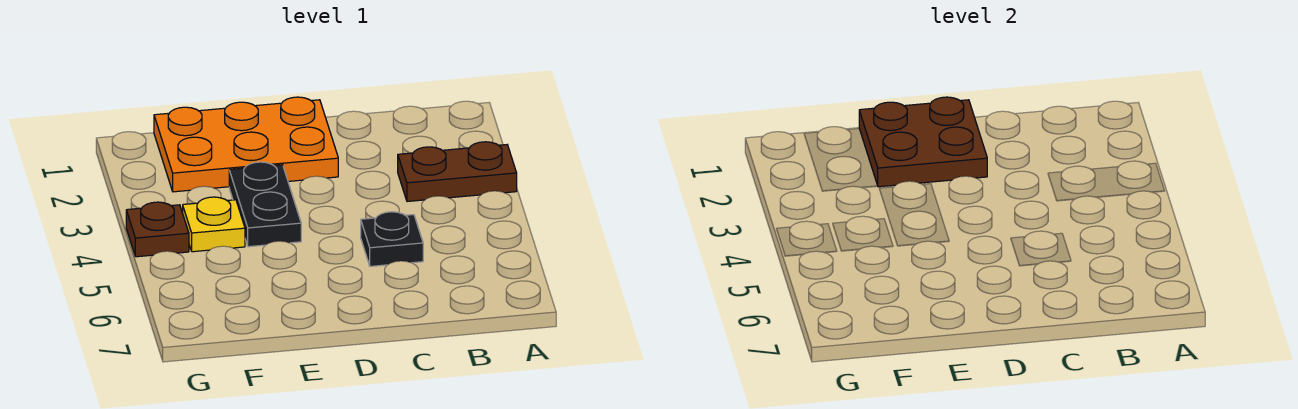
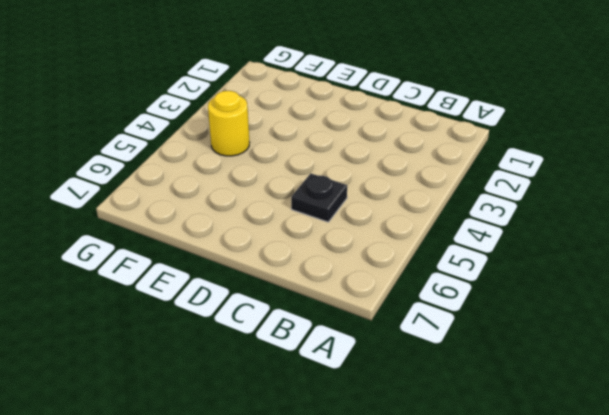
yellow round brick F4 level 1 -> yellow plate F4 level 1
none -> brown plate A3:B3 level 1
none -> orange plate D1:F2 level 1

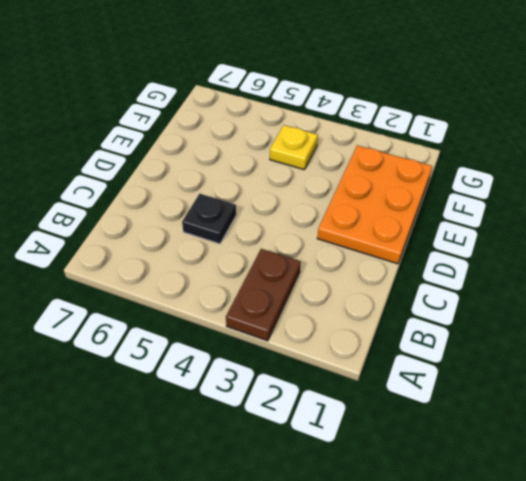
none -> black plate E3:E4 level 1
none -> brown plate G4 level 1

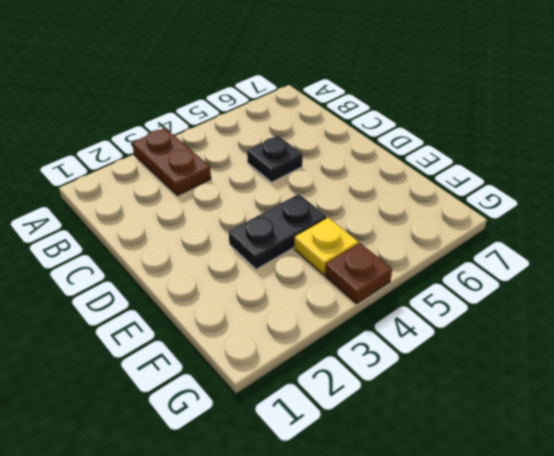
none -> orange plate D1:F2 level 1
none -> brown plate D1:E2 level 2

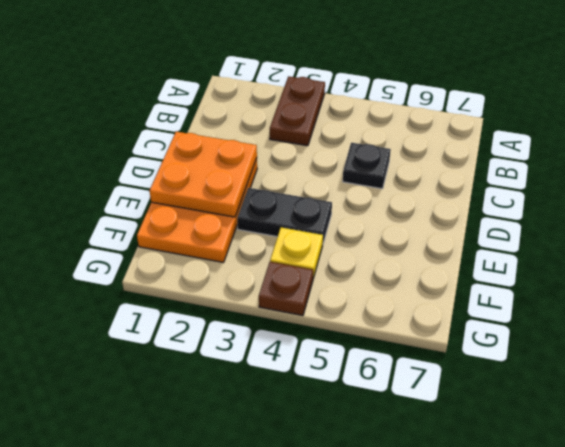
orange plate D1:E2 level 2 -> brown plate D1:E2 level 2

